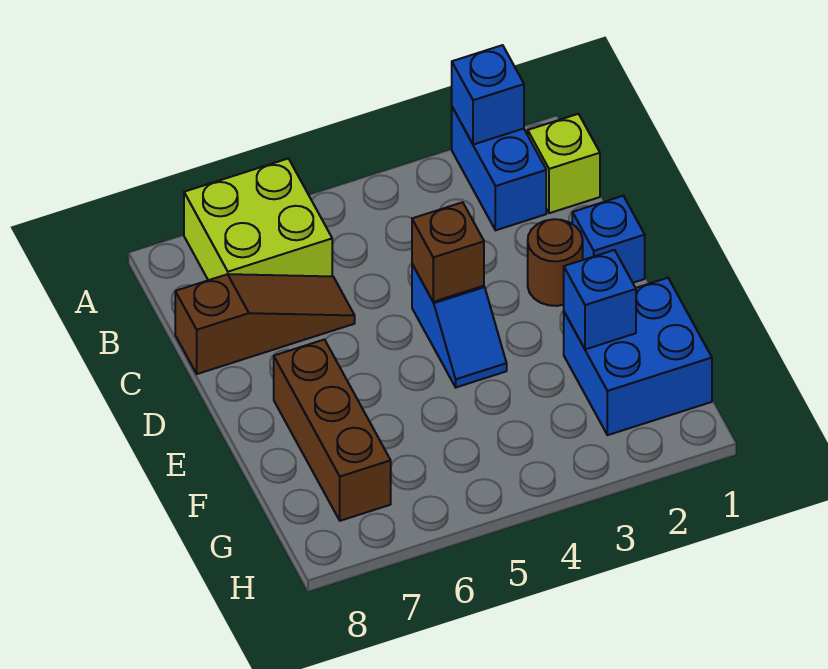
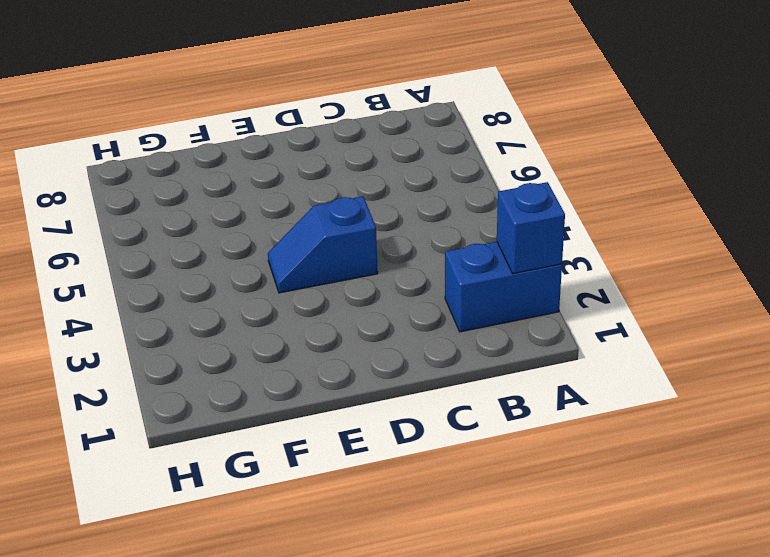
none -> lime brick A6:B7 level 1
none -> lime brick B1 level 1
none -> brown slope C6:C8 level 1 top 8

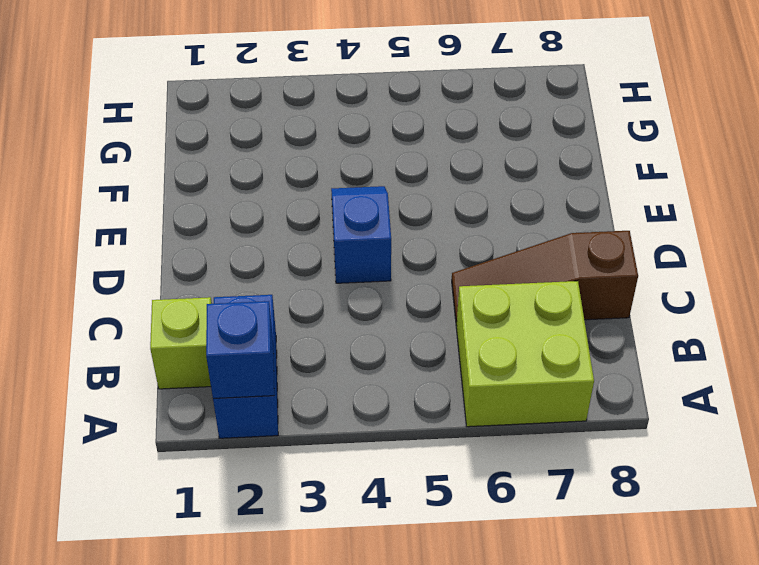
none -> blue brick D1 level 1
none -> brown round brick D2 level 1
none -> brown brick E7:G7 level 1

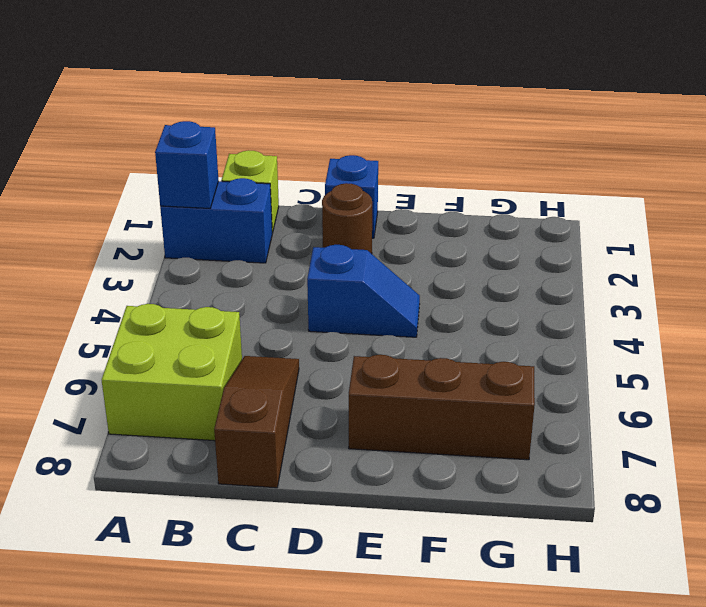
none -> blue brick F1:G2 level 1
none -> brown brick D4 level 2
none -> blue brick F2 level 2

